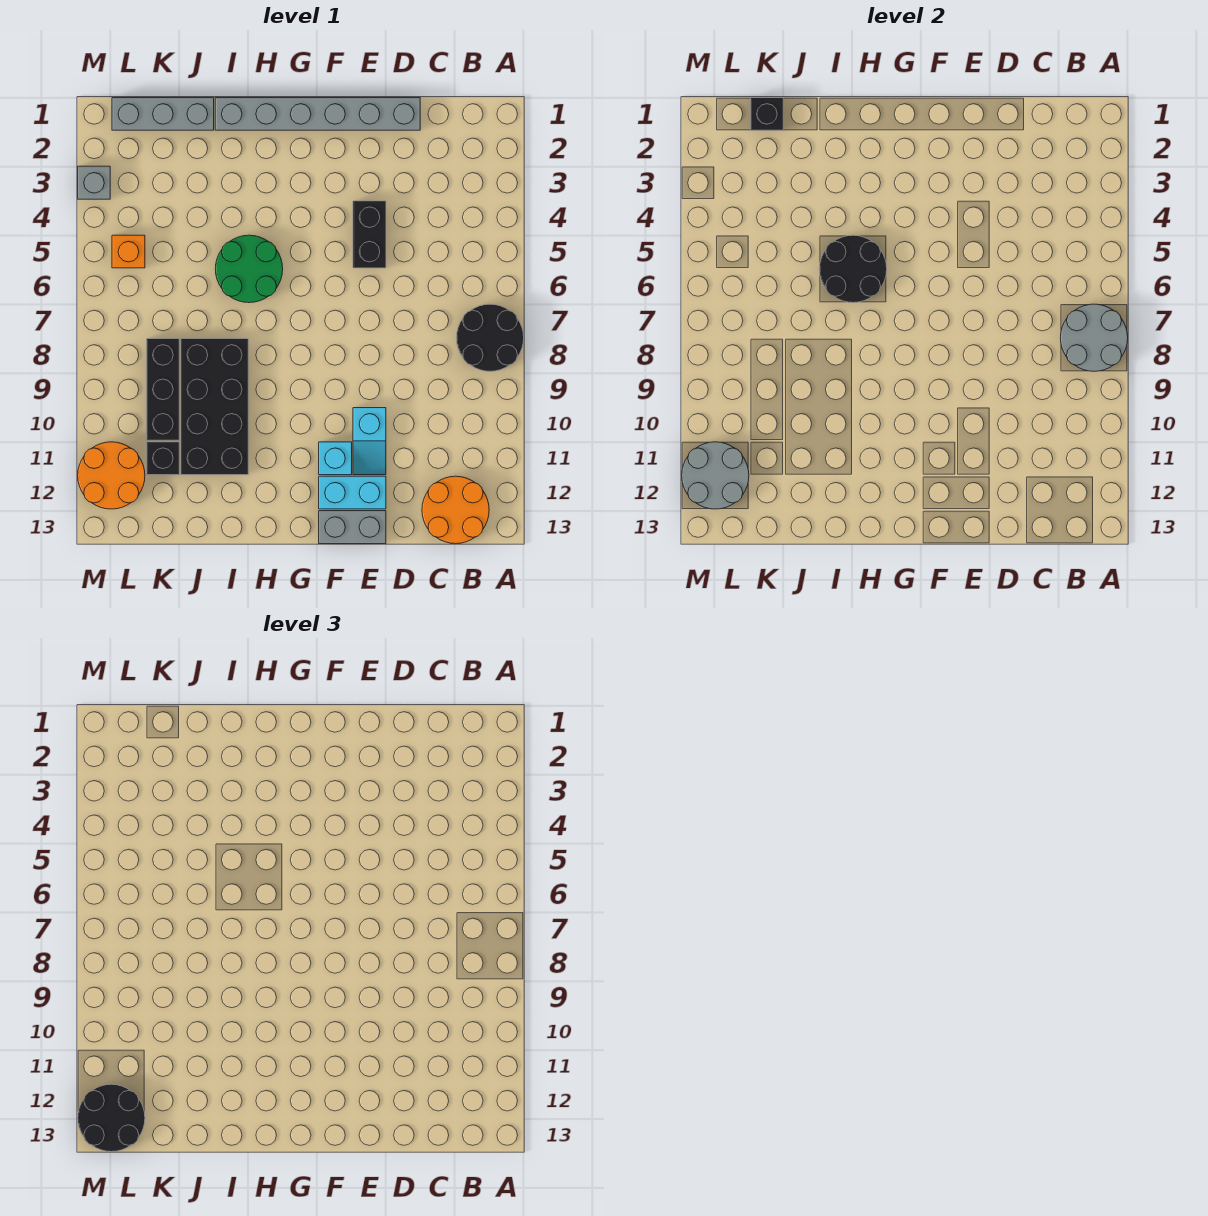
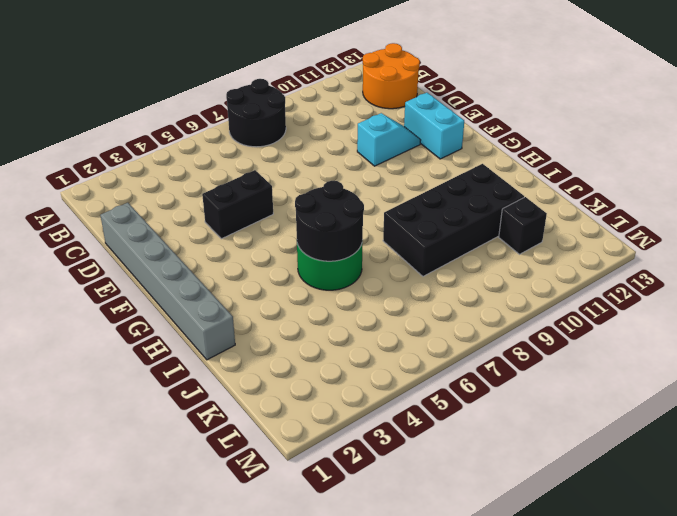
none -> grey brick E13:F13 level 1
none -> cyan brick F11 level 1
none -> grey brick J1:L1 level 1

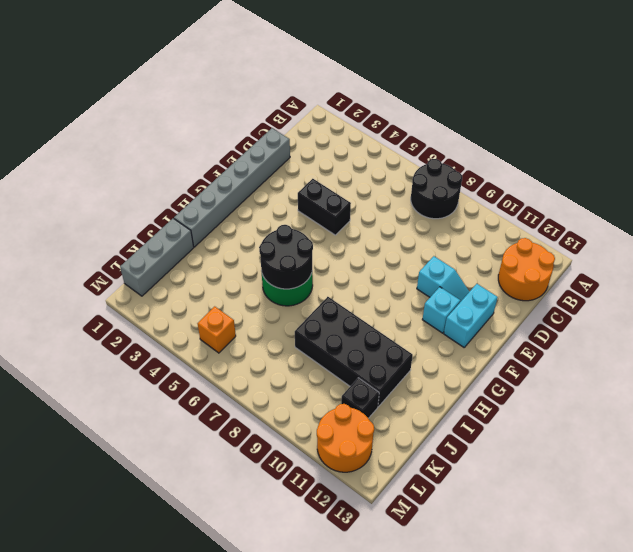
none -> grey brick E13:F13 level 1
none -> black brick K8:K10 level 1
none -> grey brick M3 level 1

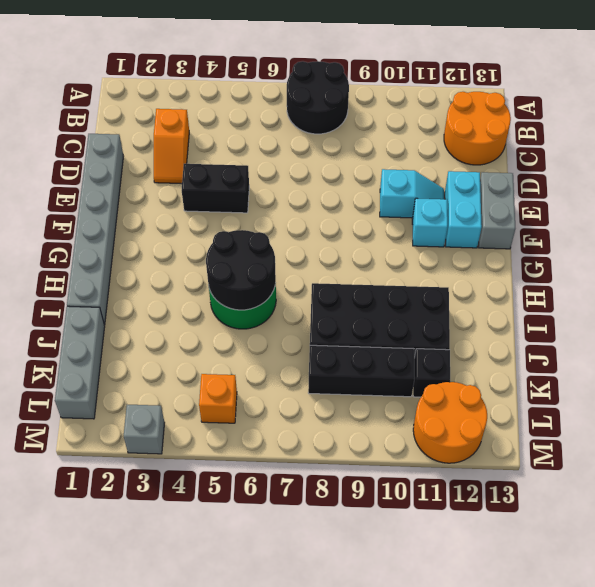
orange slope C3:D3 level 1 top C -> none
none -> grey round brick A7:B8 level 2
none -> black brick K1 level 2
none -> grey round brick L11:M12 level 2

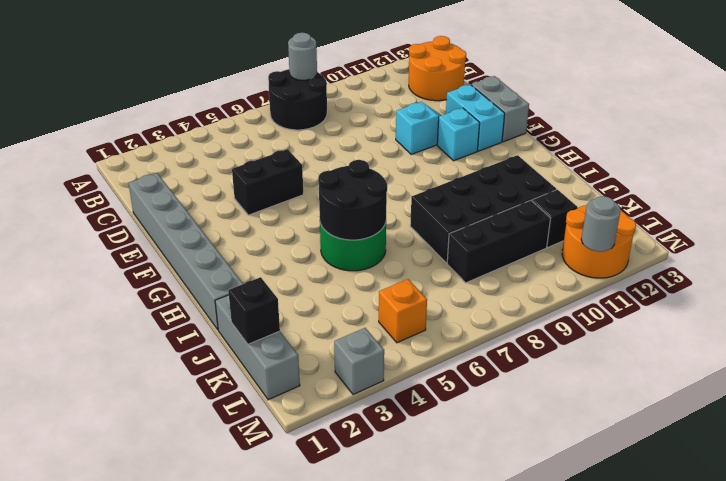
grey round brick A8 level 2 -> grey round brick A7:B8 level 2
grey round brick M11 level 2 -> grey round brick L11:M12 level 2
none -> black round brick L12:M13 level 3

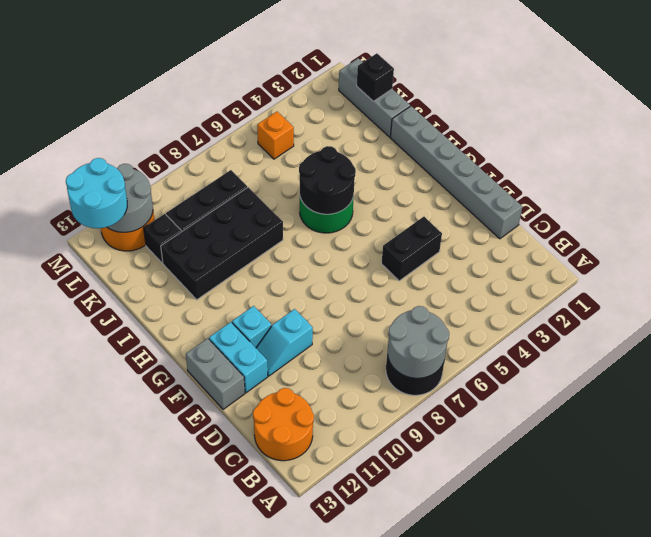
cyan round brick L12:M13 level 3 -> black round brick L12:M13 level 3
none -> grey brick M3 level 1

